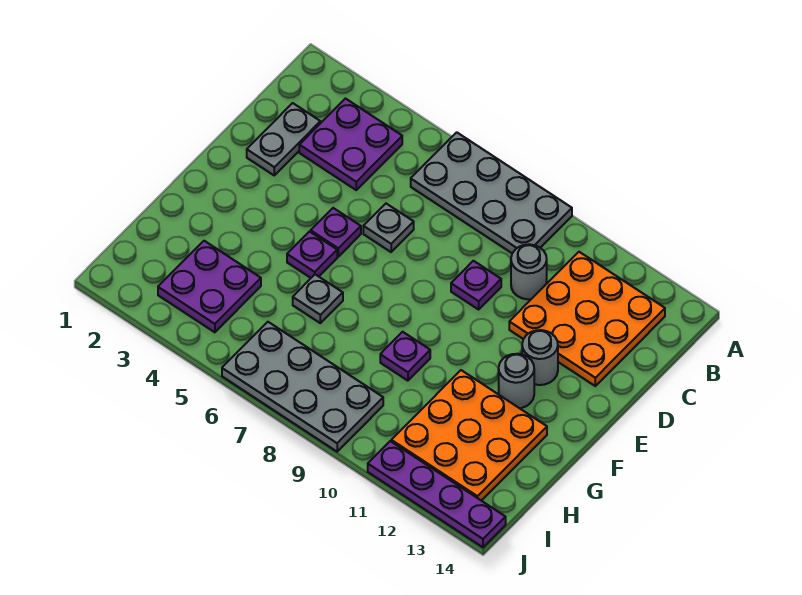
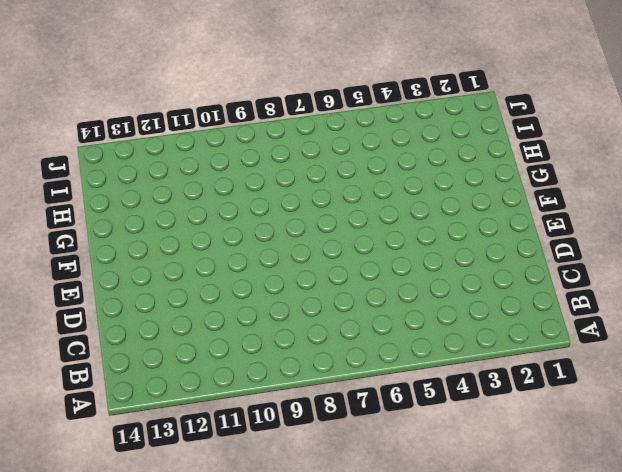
none -> grey plate A6:B9 level 1
none -> purple plate B3:C4 level 1
none -> orange plate B11:D13 level 1

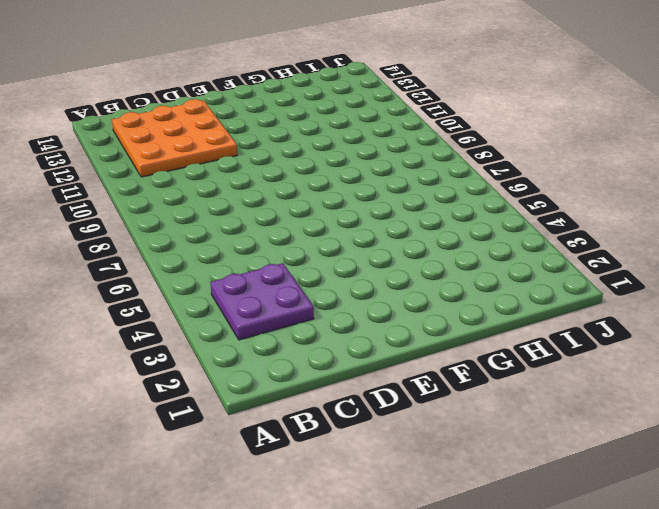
none -> grey plate A6:B9 level 1
none -> grey plate C2:D2 level 1
none -> grey round brick C10 level 1

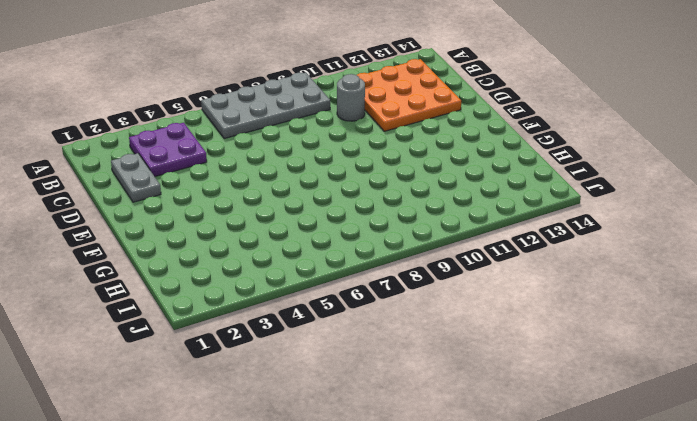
none -> grey plate D6 level 1
none -> purple plate D9 level 1
none -> purple plate E5 level 1

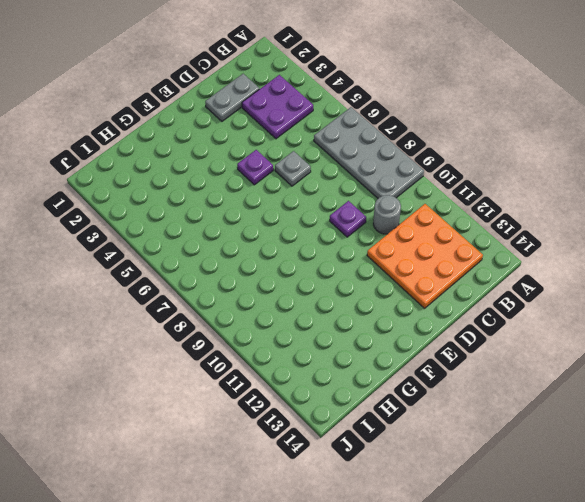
none -> grey round brick E12 level 1
none -> purple plate F5 level 1
none -> grey round brick F12 level 1

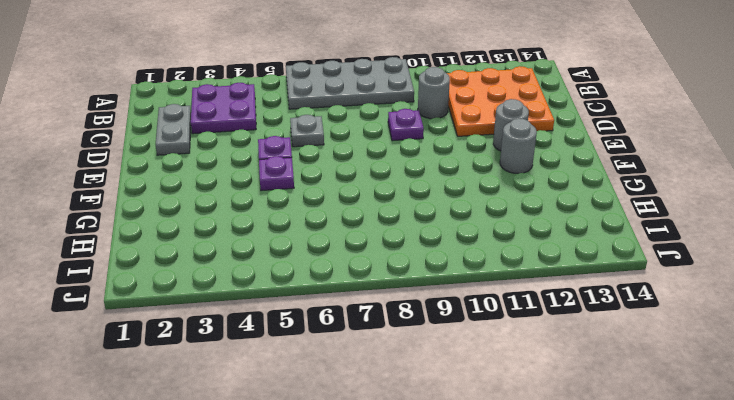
none -> grey plate G6 level 1
none -> purple plate G9 level 1
none -> orange plate G11:I13 level 1

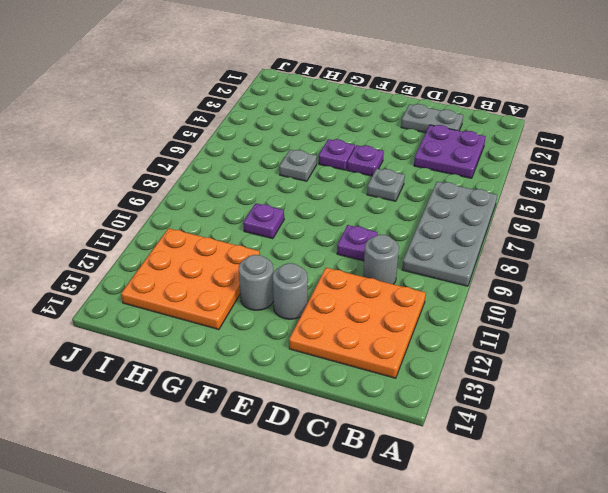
none -> purple plate H3:I4 level 1
none -> grey plate I6:J9 level 1
none -> purple plate J11:J14 level 1

